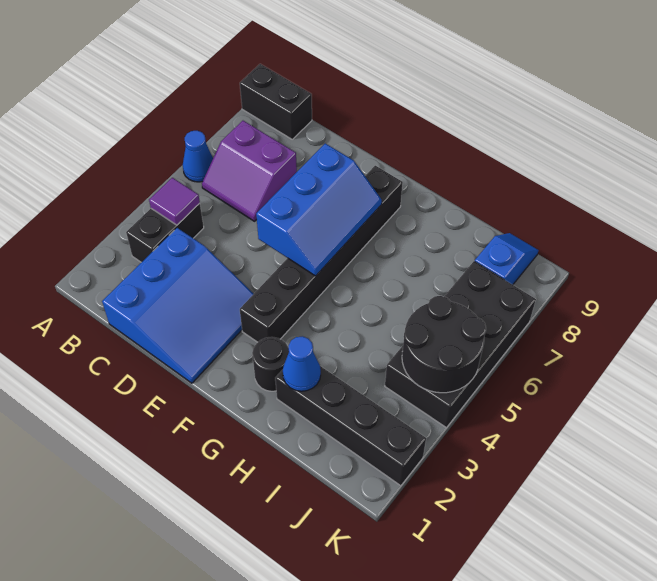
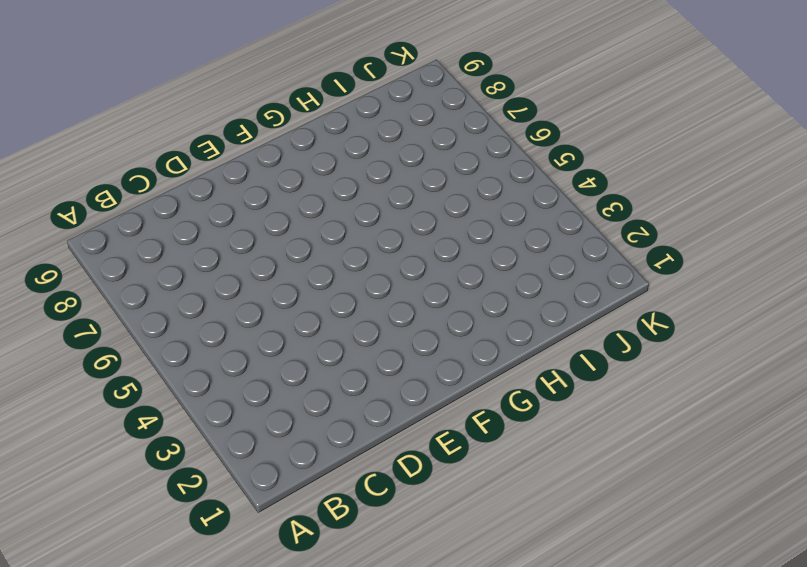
none -> blue cone A6 level 1
none -> black brick A9:B9 level 1
none -> black brick B3:B4 level 1

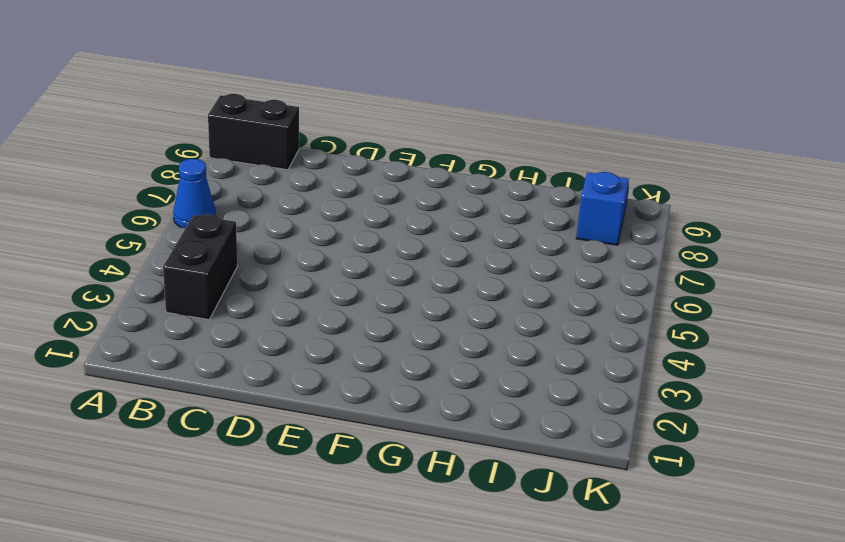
none -> purple slope B6:C7 level 1 top 7
none -> blue slope C1:E3 level 1 top C
none -> black brick F3:F8 level 1

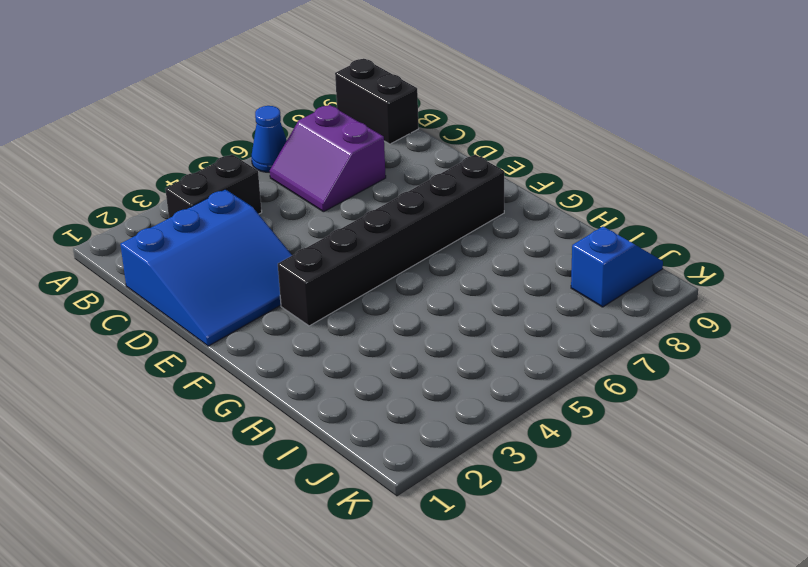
none -> black round brick G2 level 1
none -> black brick H2:K2 level 1
none -> black brick J4:K7 level 1

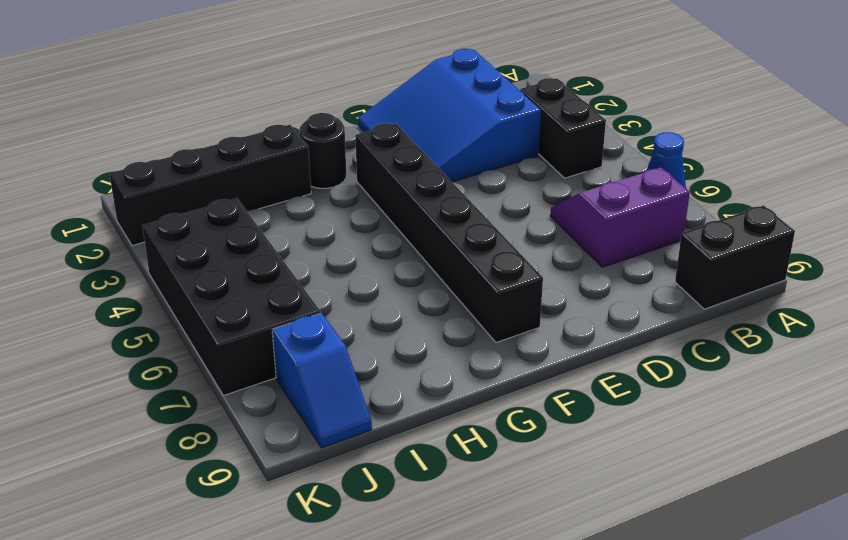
none -> purple tile B4 level 2
none -> blue slope E5:F7 level 2 top E
none -> blue cone H2 level 2

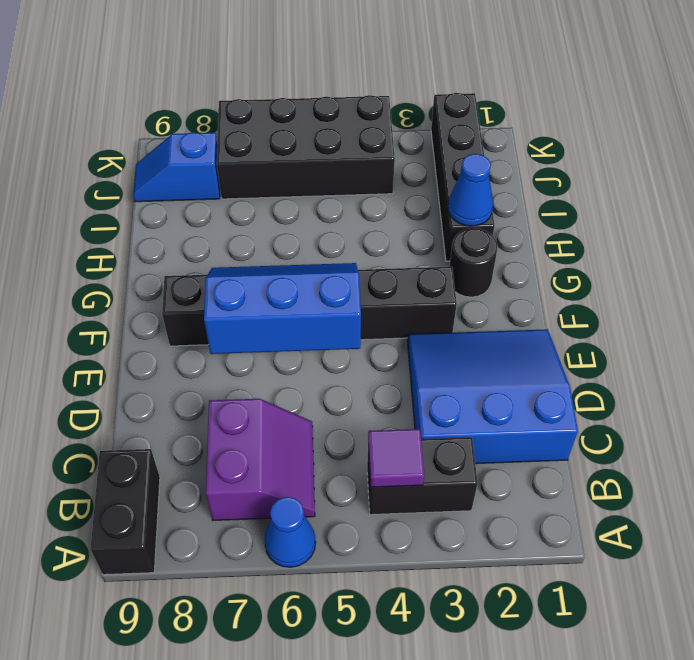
none -> black round brick J4:K5 level 2

